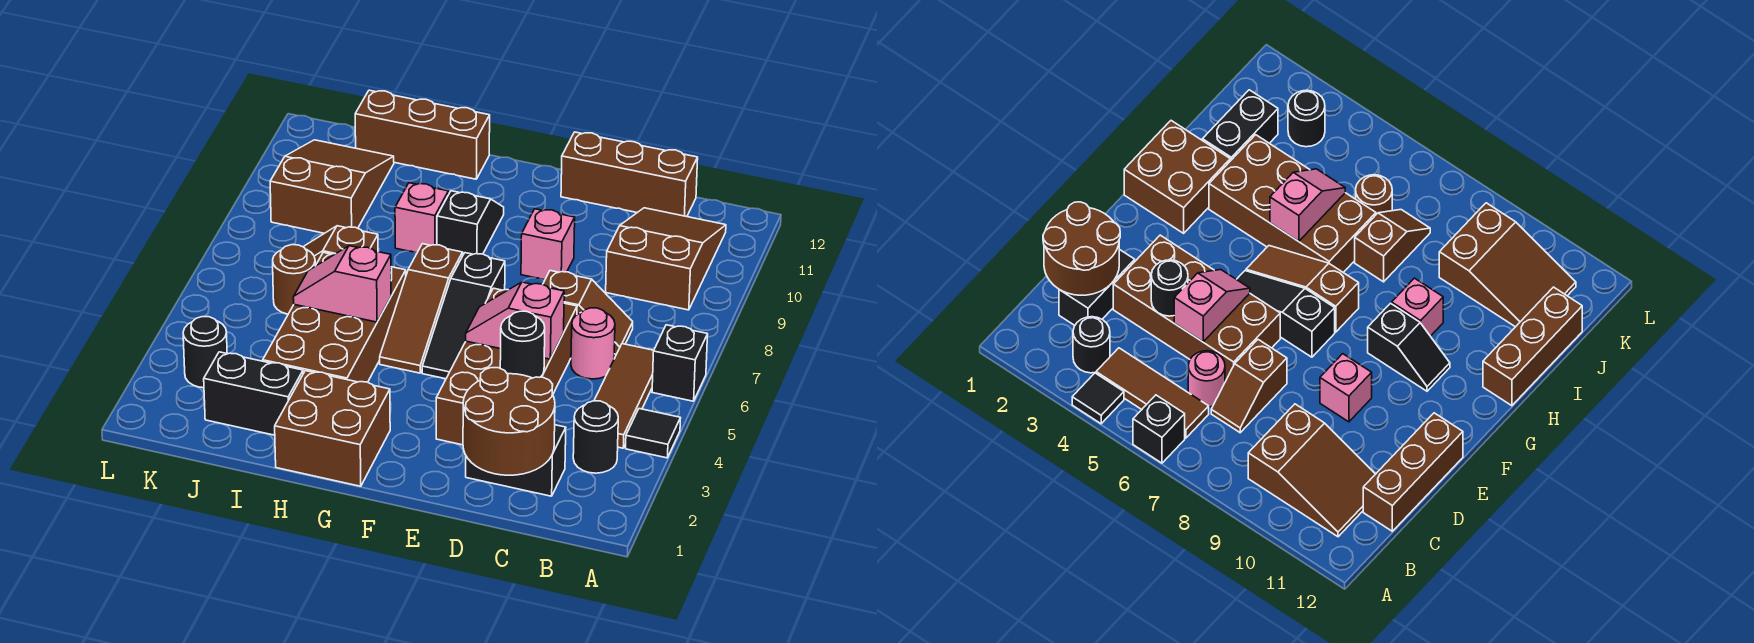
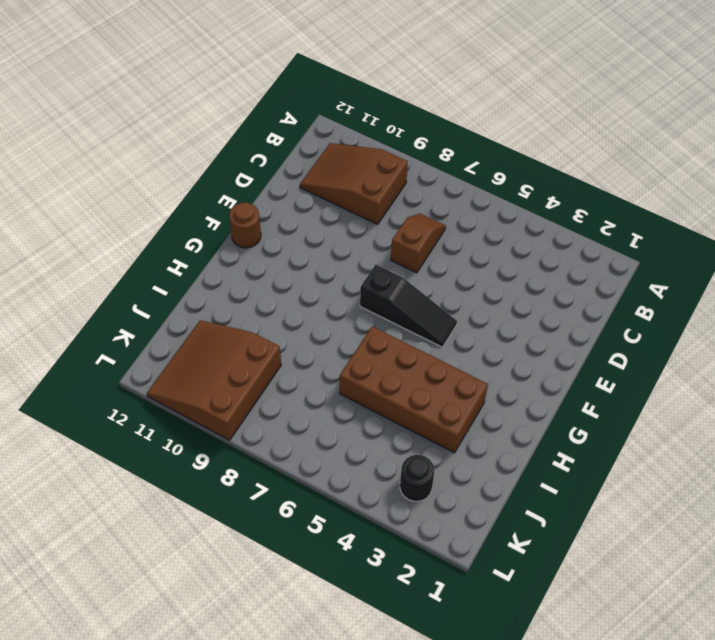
brown round brick F12 level 1 -> brown round brick J6 level 1
brown slope J9:L11 level 1 top 9 -> brown slope J9:K11 level 1 top 9
none -> black tile A4 level 1
none -> black brick A6 level 1
none -> black round brick B3 level 1

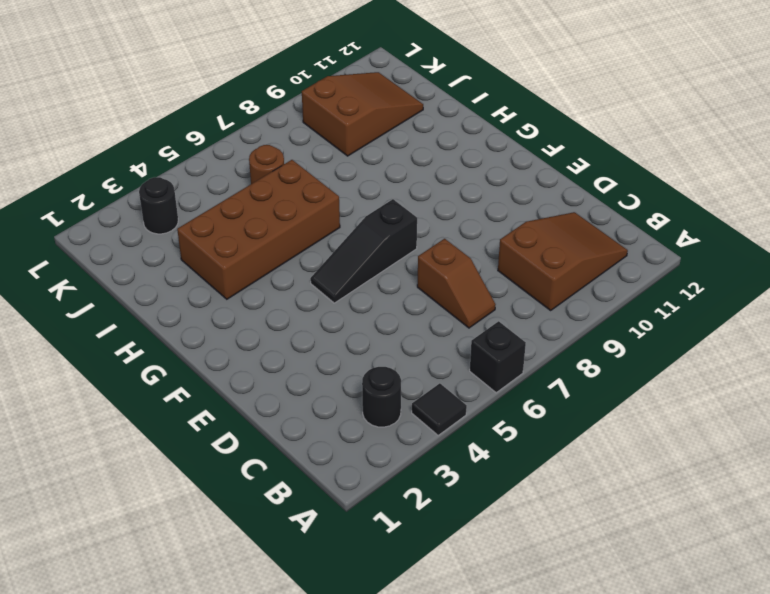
none -> brown tile B4:B6 level 1
none -> black brick C2:D2 level 1
none -> pink round brick C6 level 1

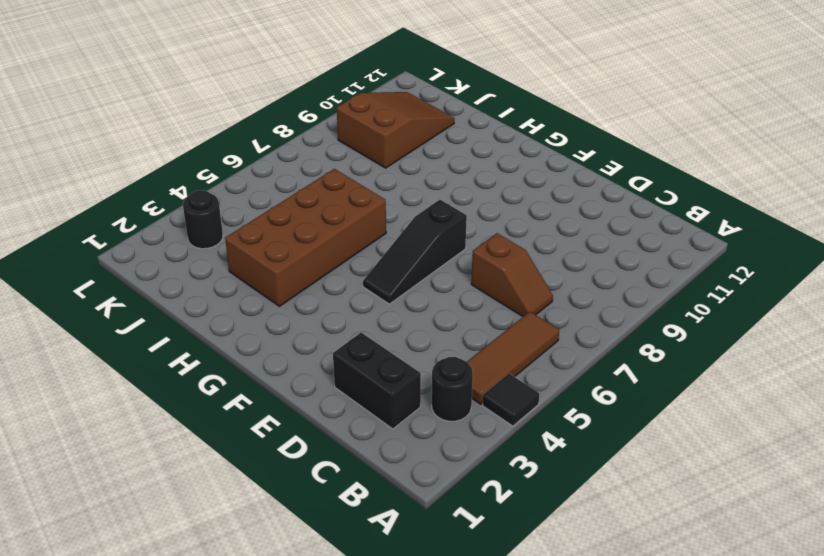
none -> black brick A6 level 1
none -> brown slope B9:C11 level 1 top 9
none -> pink round brick C6 level 1

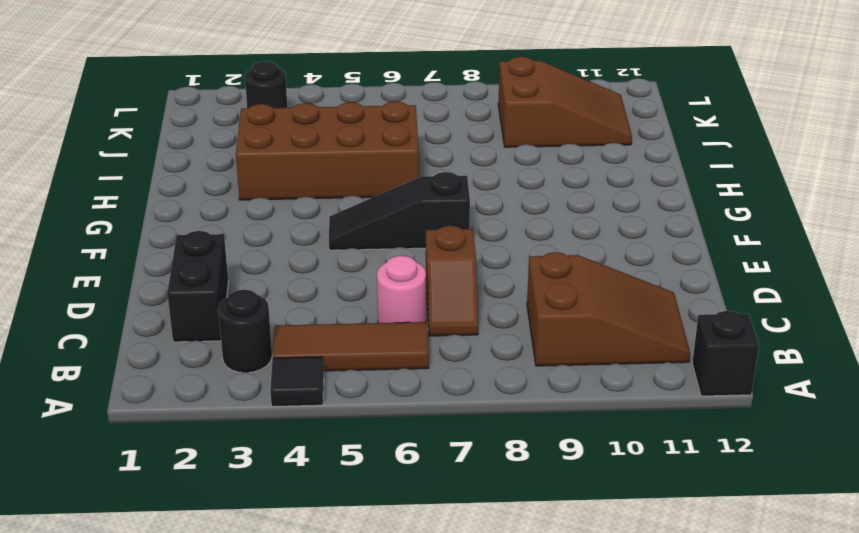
black brick A12 level 1 -> black brick A6 level 1
none -> brown brick C12:E12 level 1
none -> brown brick D3:E6 level 1
none -> pink brick E9 level 1

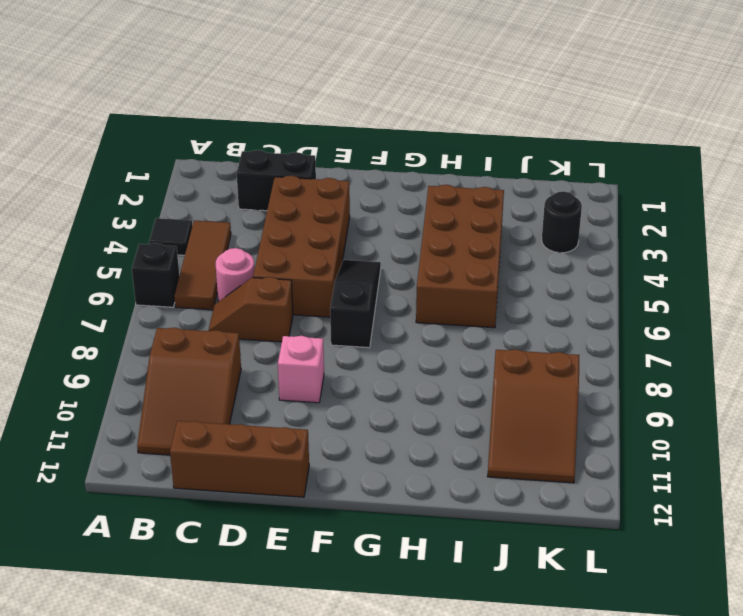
none -> black round brick B3 level 1
none -> brown brick G1:H2 level 1
none -> brown slope G5:G7 level 1 top 7

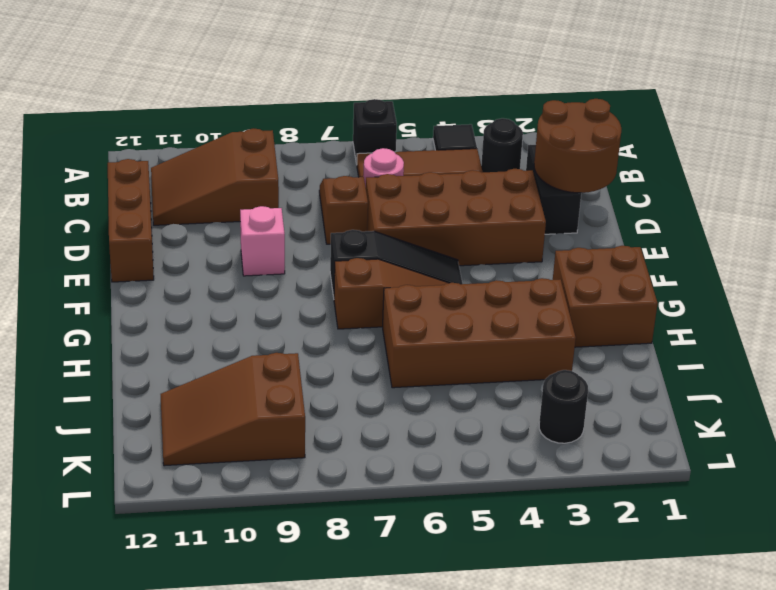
none -> black slope G9:G10 level 1 top 9
none -> pink brick H9 level 1
none -> brown brick H12:J12 level 1

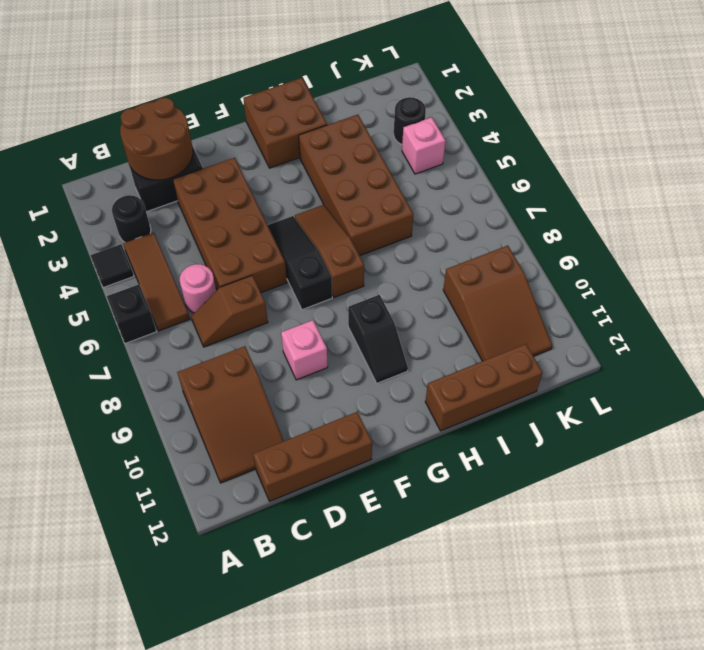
pink brick K4 level 1 -> pink brick H9 level 1
none -> black brick I2:J2 level 1
none -> brown slope I7:J7 level 1 top I
none -> brown round brick J6 level 1

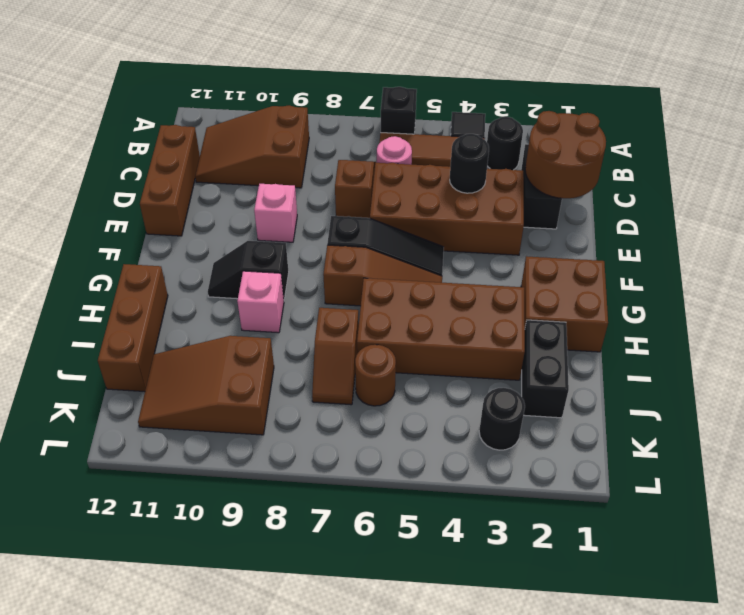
none -> pink slope D5:E5 level 2 top D
none -> pink slope H5:I5 level 2 top H

